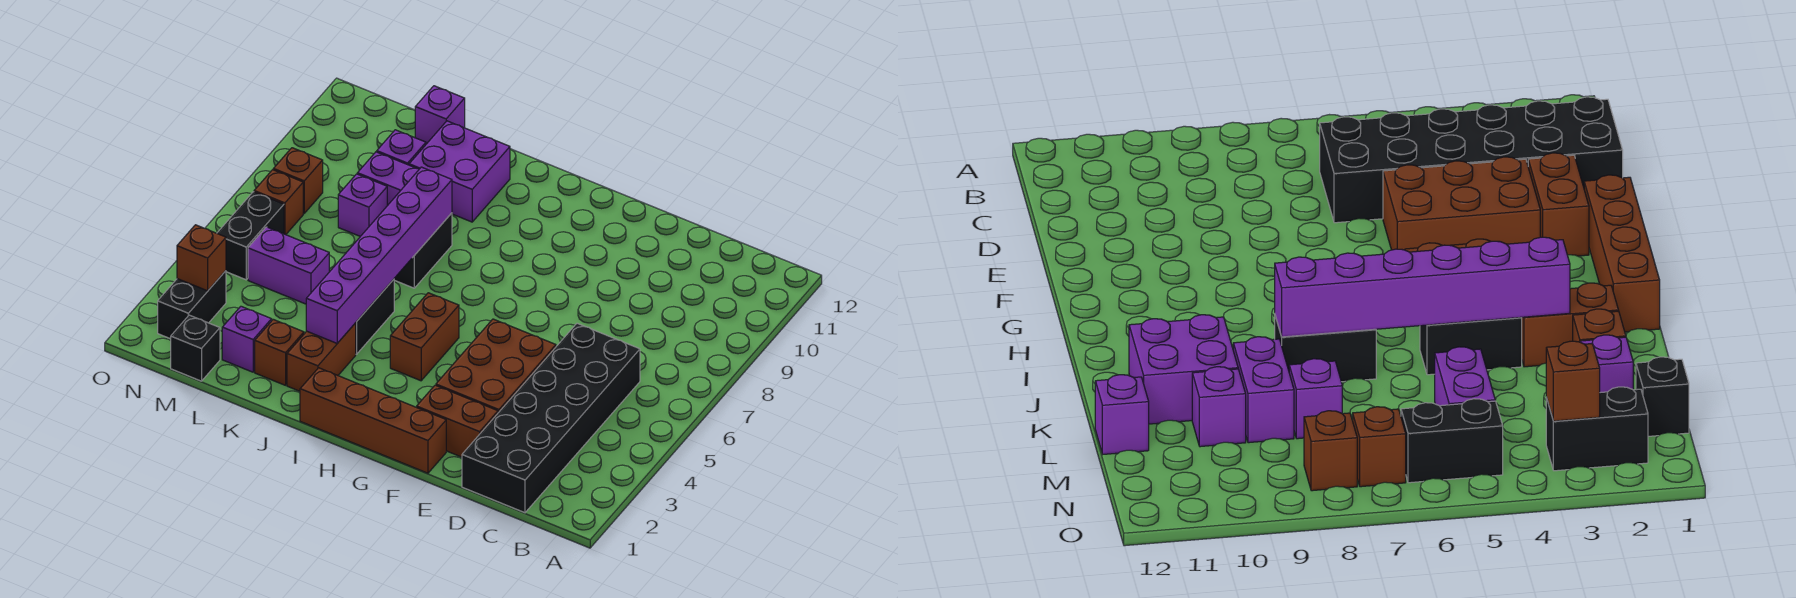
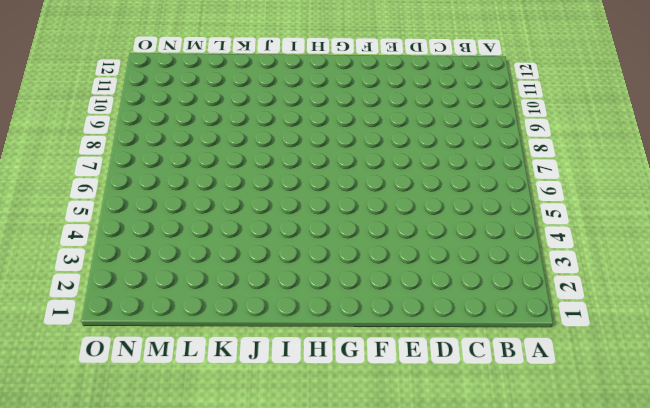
none -> black brick C1:D6 level 1
none -> brown brick E2:F2 level 1
none -> brown brick E3:F5 level 1

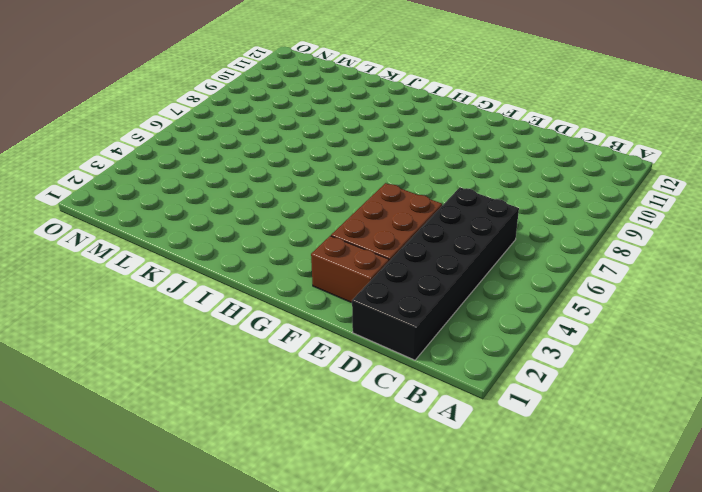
none -> brown brick F1:I1 level 1
none -> brown brick H4:H5 level 1
none -> brown brick J2:J3 level 1

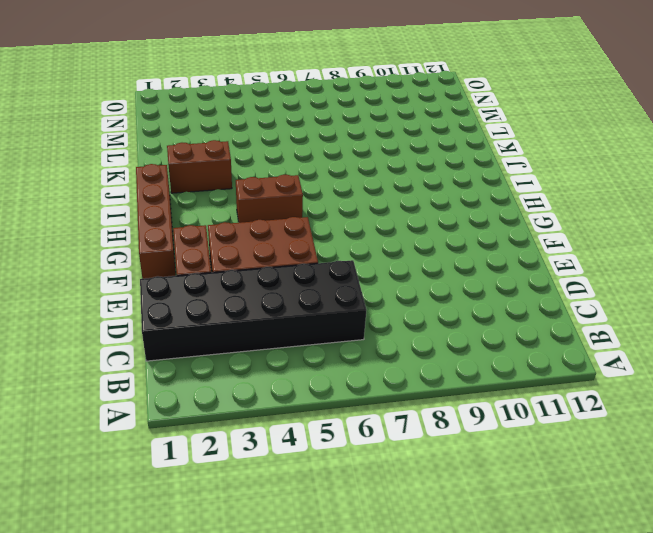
none -> black brick J4:J5 level 1
none -> black brick J7:J8 level 1
none -> purple brick J10:K11 level 1

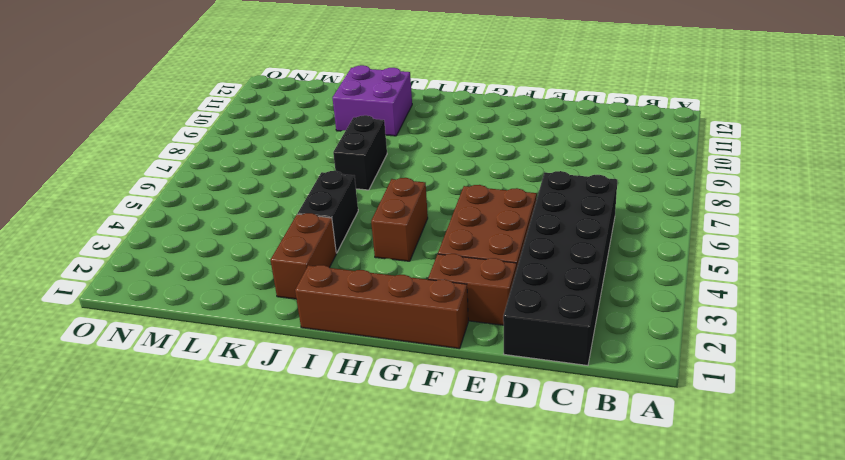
none -> brown brick K2 level 1
none -> purple brick K9:L9 level 1
none -> purple brick L2 level 1

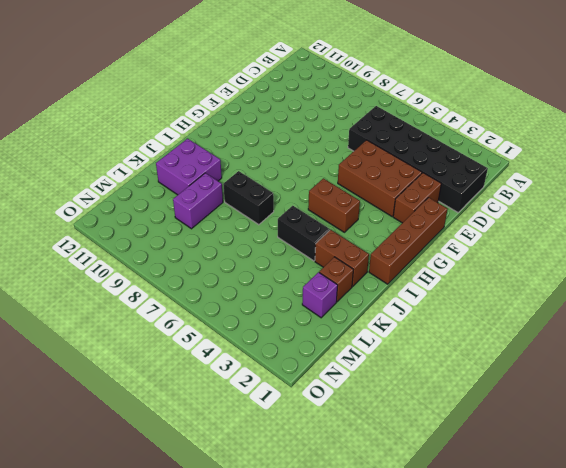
none -> purple brick L5:M5 level 1
none -> purple brick L8 level 1
none -> purple brick L10 level 1

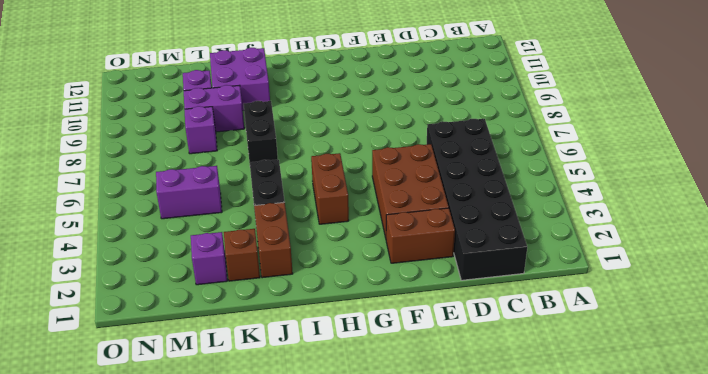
none -> brown brick F1:I1 level 1
none -> purple brick L12 level 1
none -> black brick M1 level 1

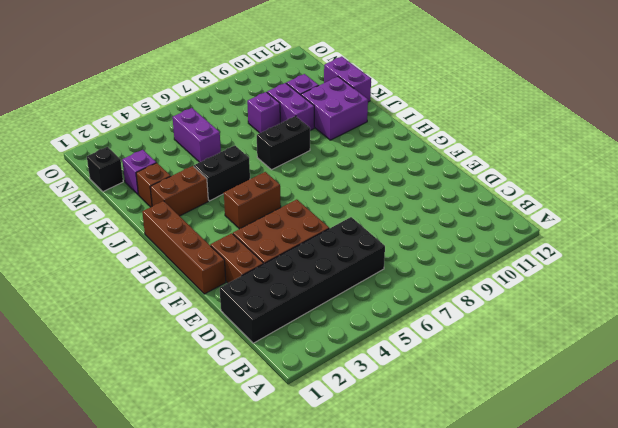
purple brick K12:L12 level 1 -> purple brick L12 level 1
none -> black brick N2:N3 level 1
none -> black brick N5:N6 level 1
none -> brown brick N7 level 1

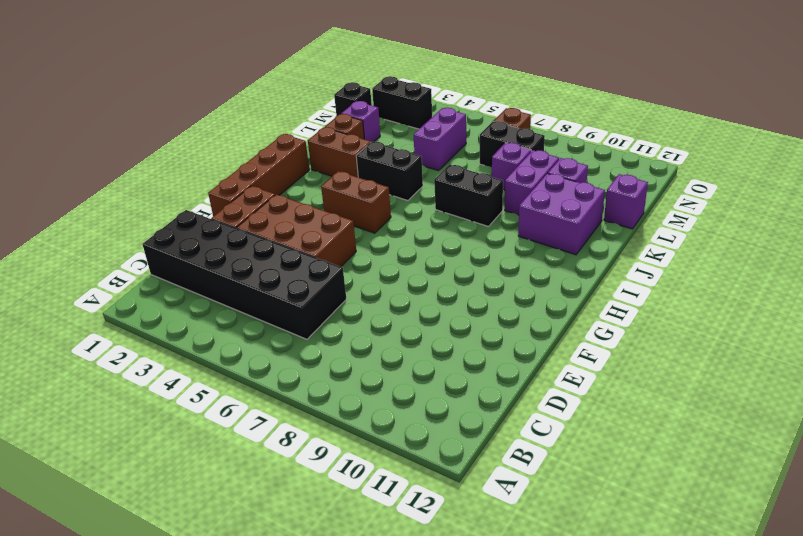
black brick M7:M8 level 1 -> black brick N5:N6 level 1
none -> brown brick N8 level 1
none -> purple brick J3:J8 level 2
none -> brown brick N3 level 2

